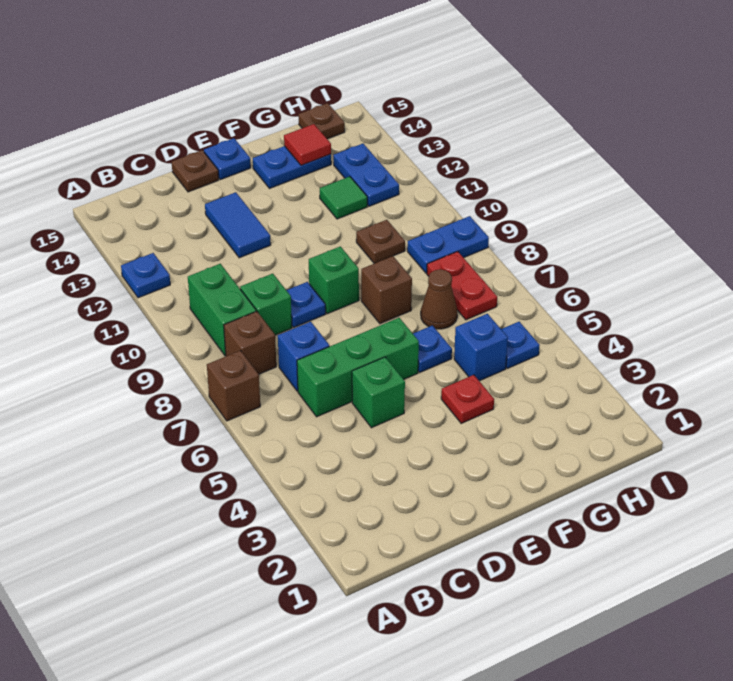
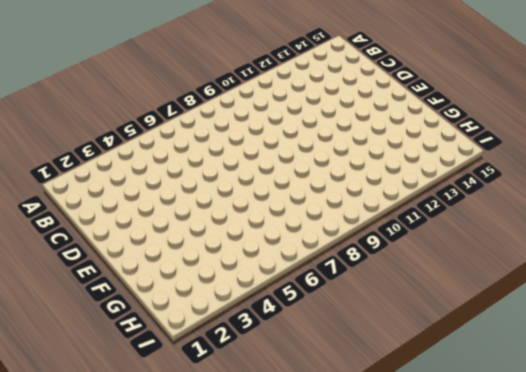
none -> brown brick A7 level 1
none -> blue plate A12 level 1
none -> brown brick B8 level 1

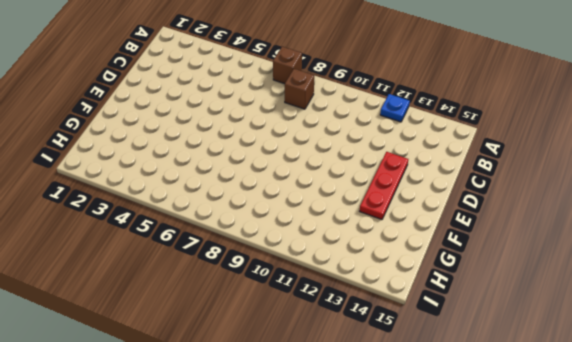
red plate D13:F13 level 1 -> blue tile D12:D13 level 1
none -> green brick B9:B10 level 1
none -> green brick C6:E6 level 1
none -> blue brick C7 level 1

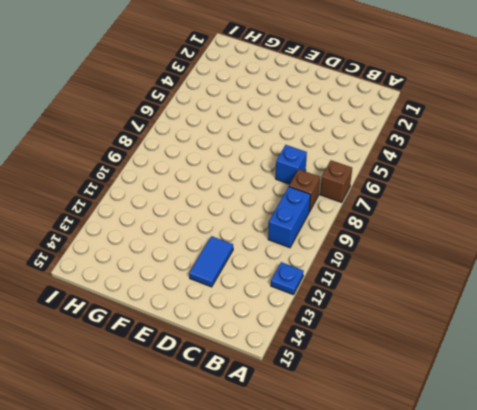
blue brick B9:B10 level 1 -> green brick B9:B10 level 1
none -> green brick C6:E6 level 1
none -> green brick C9 level 1
none -> green brick D5 level 1

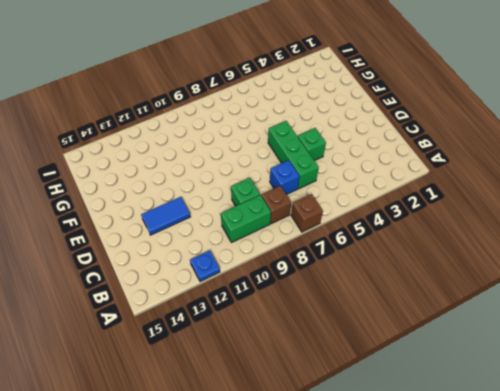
none -> blue plate D9 level 1
none -> brown plate D15 level 1
none -> green brick E9 level 1

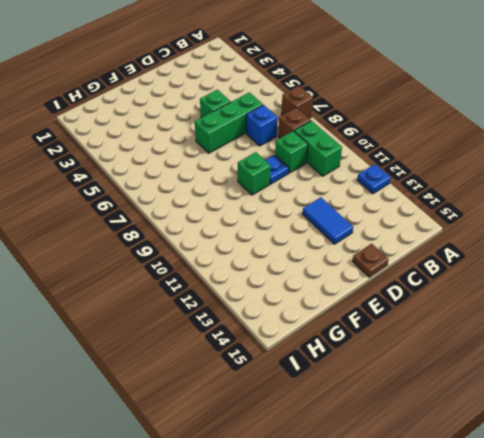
none -> blue plate E15 level 1
none -> red plate F4 level 1
none -> blue plate F6 level 1

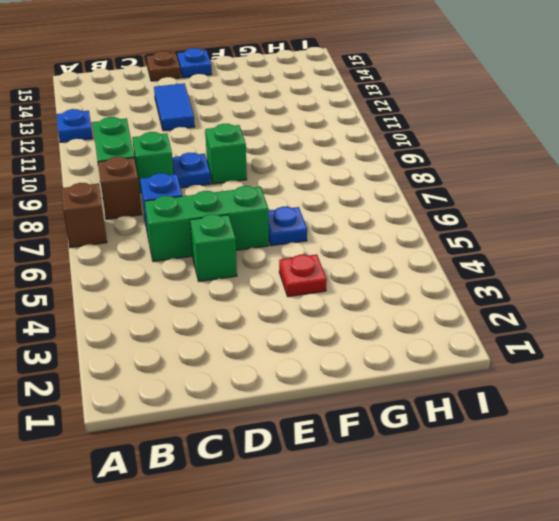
none -> brown brick F8 level 1
none -> blue plate F14:G14 level 1
none -> blue brick G5 level 1

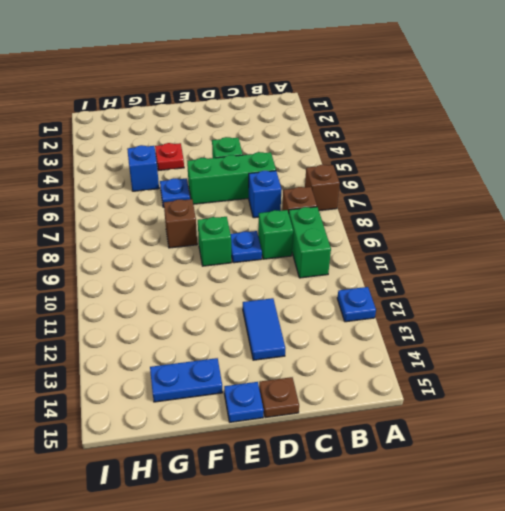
none -> brown cone G7 level 1
none -> brown plate G10 level 1
none -> green tile G12 level 1

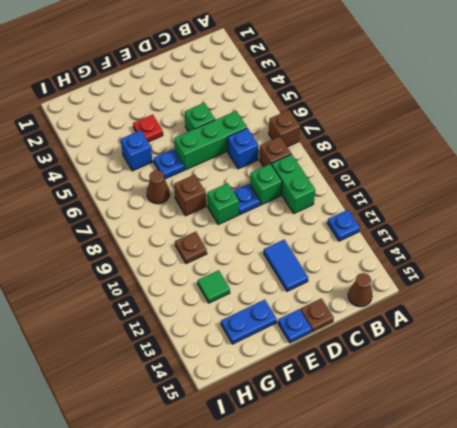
brown cone B15 level 1 -> none
none -> blue plate H5 level 1
none -> red plate H7:H8 level 1
none -> blue plate H9:I9 level 1

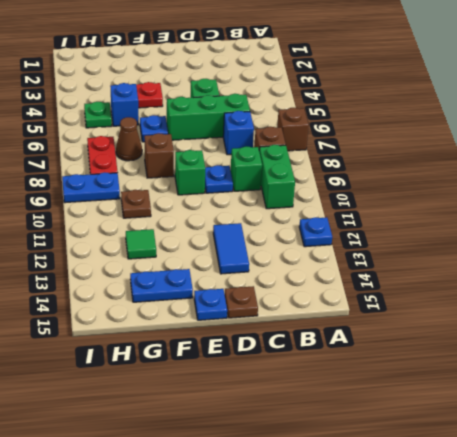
green plate H5 level 1 -> blue plate H5 level 1
none -> blue plate H12:H13 level 1
none -> brown plate H15 level 1
none -> red tile G14 level 2

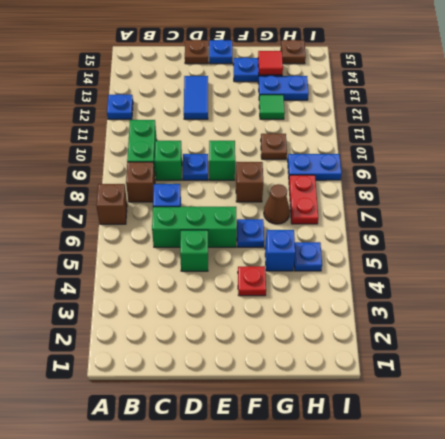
blue plate G13:H13 level 1 -> blue plate H12:H13 level 1

